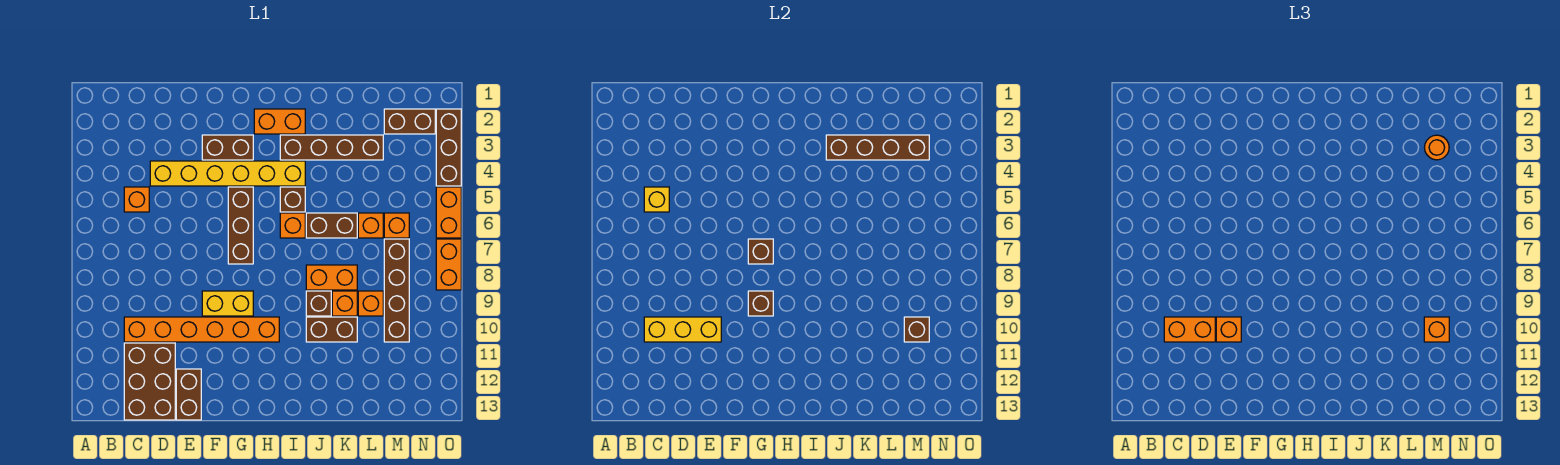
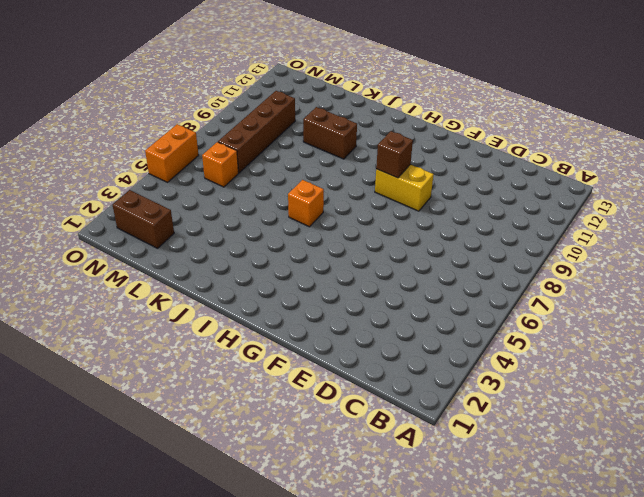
none -> orange brick C5 level 1
none -> orange brick C10:H10 level 1
none -> brown brick C11:D13 level 1
none -> yellow brick D4:I4 level 1

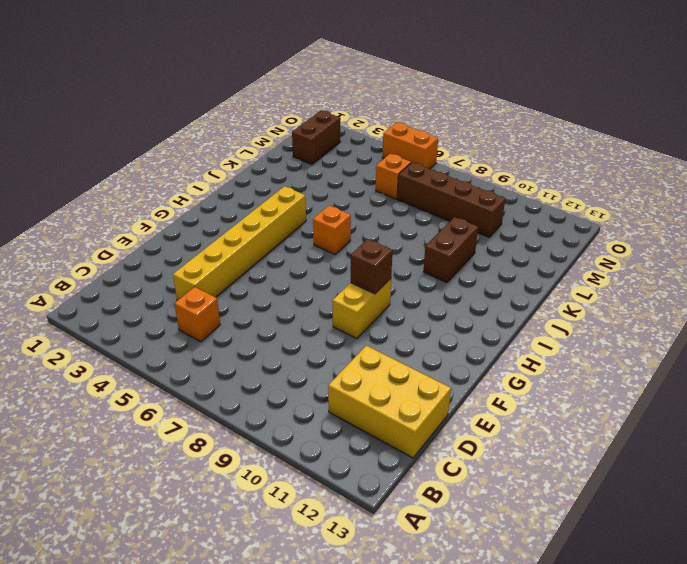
yellow brick C11:D13 level 1 -> brown brick C11:D13 level 1
none -> orange brick C10:H10 level 1
none -> brown brick E12:E13 level 1
none -> brown brick F3:G3 level 1
none -> brown brick G5:G7 level 1

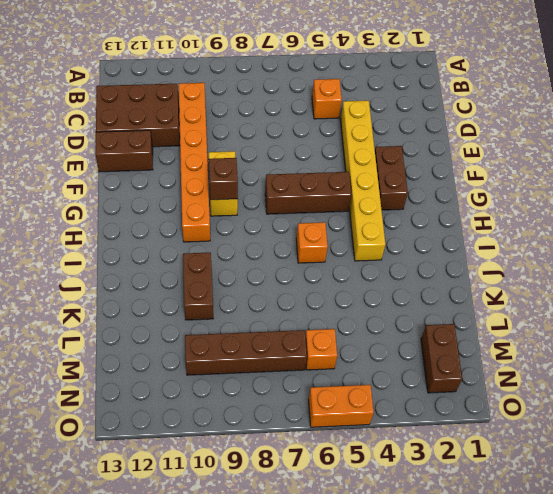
none -> orange brick H2:I2 level 1
none -> brown brick I3:L3 level 1
none -> brown brick I5 level 1
none -> brown brick J6:K6 level 1

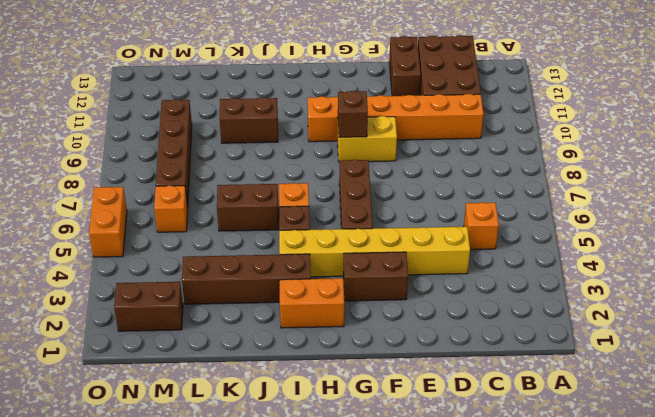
none -> orange brick J8:K8 level 1
none -> brown brick J9 level 1
none -> orange brick K9 level 1
none -> orange brick L6 level 1

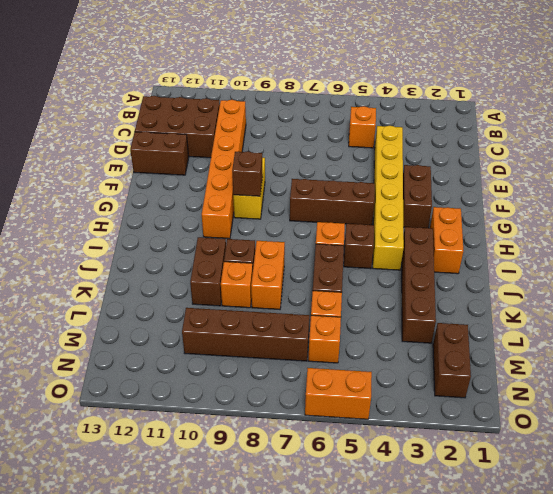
none -> orange brick L9 level 1
none -> brown brick O2:O4 level 1
none -> orange brick O7:O8 level 1
none -> yellow brick C5 level 2

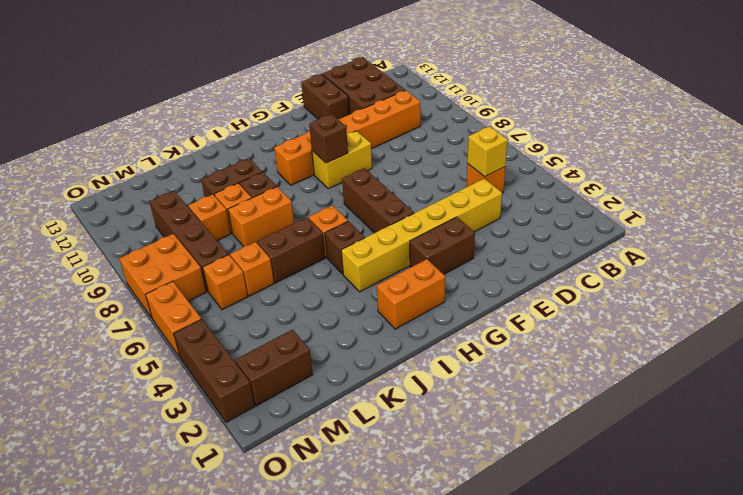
orange brick N7:O8 level 1 -> orange brick O7:O8 level 1
none -> brown brick I3:L3 level 1
none -> yellow brick C10:E10 level 2
none -> brown brick G7 level 2
none -> brown brick J3:M3 level 2

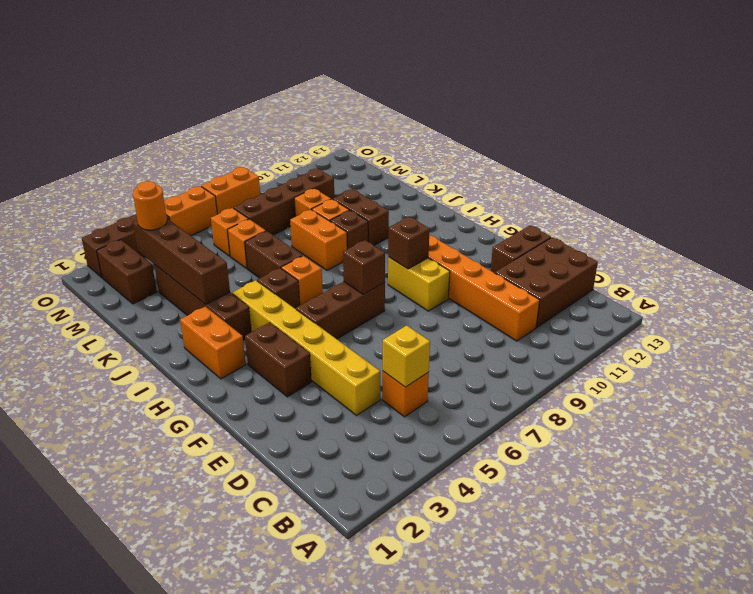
none -> yellow brick C10:E10 level 2
none -> brown brick M10 level 2
none -> orange brick C10:D10 level 3
none -> orange brick E10 level 3

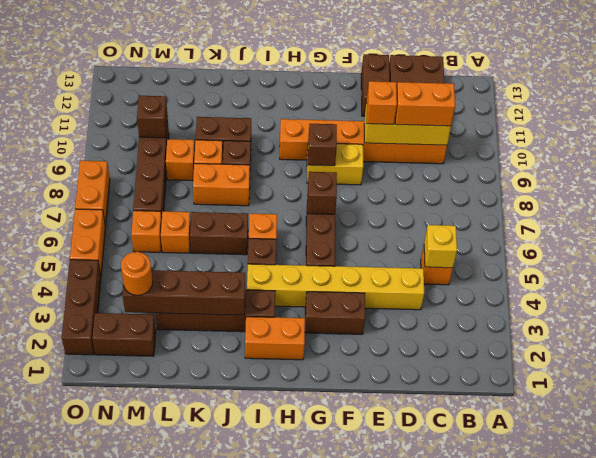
none -> orange brick M10 level 3

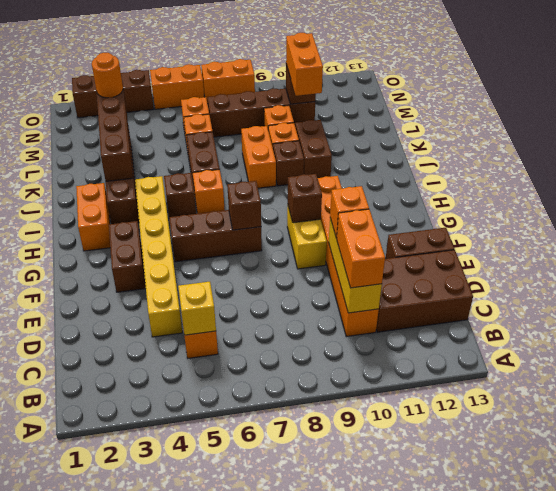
orange brick L10:M10 level 3 -> orange brick M10 level 3
none -> brown brick M2:N2 level 1

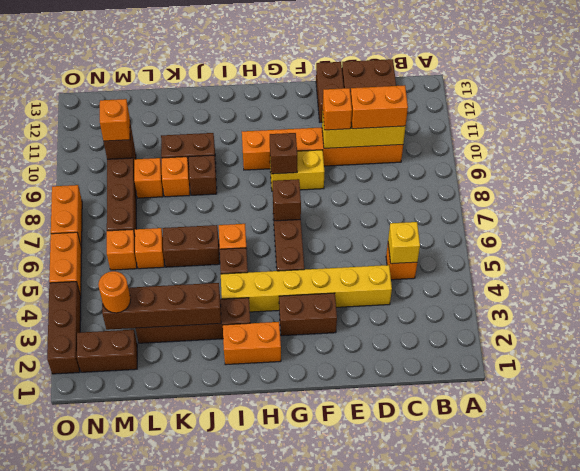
none -> orange brick J8:K8 level 1

